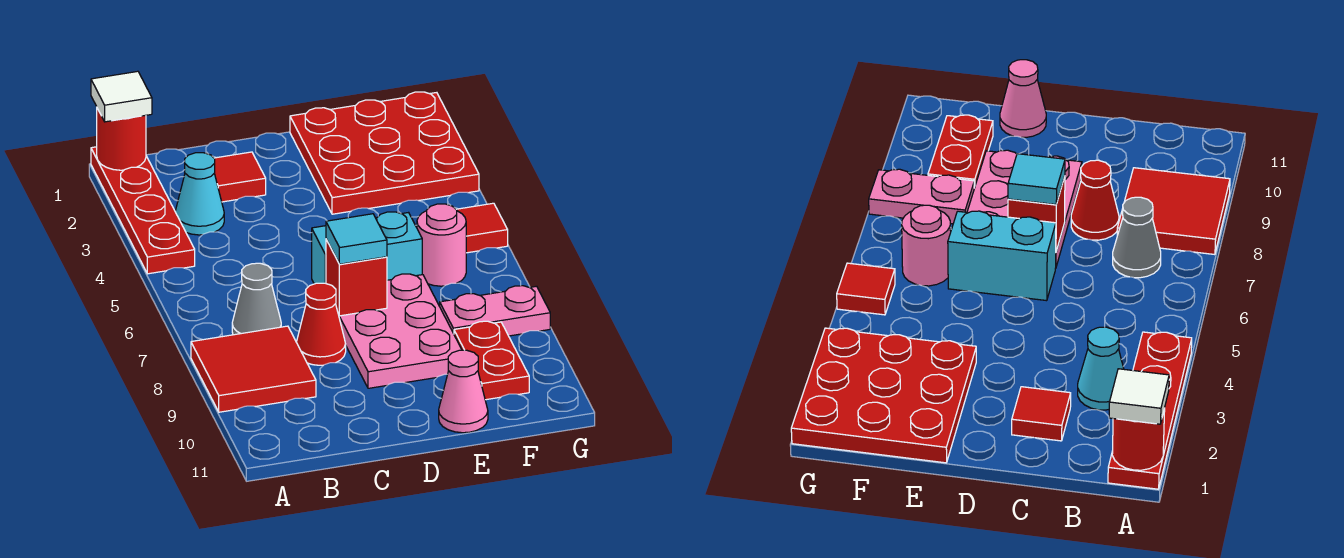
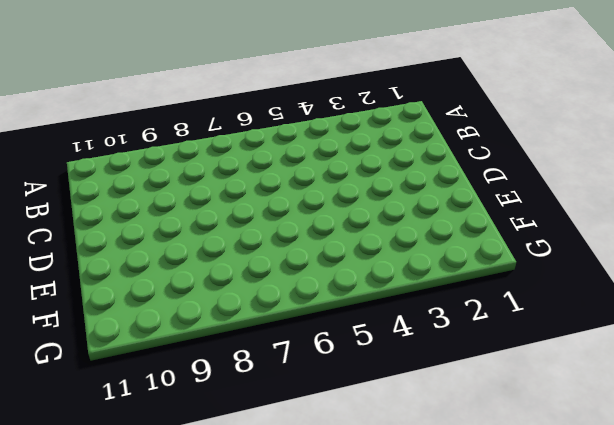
none -> red plate A1:A4 level 1
none -> red tile A8:B9 level 1
none -> cyan cone B3 level 1

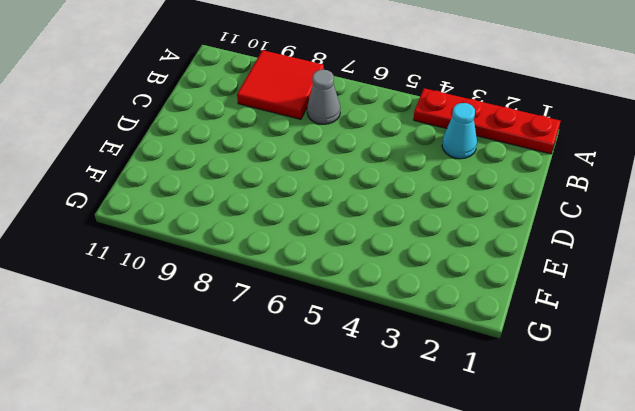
none -> red tile C2 level 1
none -> red cone C8 level 1
none -> cyan brick D6:E6 level 1

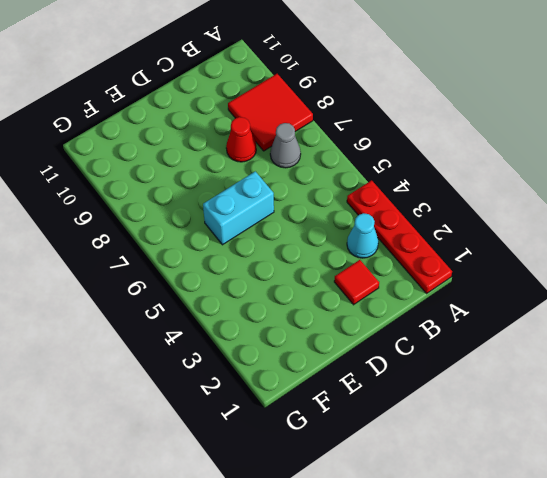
none -> pink plate D7:E9 level 1
none -> red plate E1:G3 level 1
none -> pink cone E11 level 1

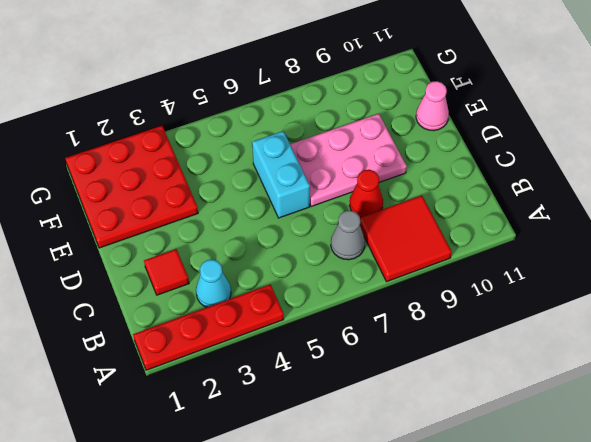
none -> pink round brick F6 level 1
none -> pink plate F8:G8 level 1
none -> red plate F9:F10 level 1

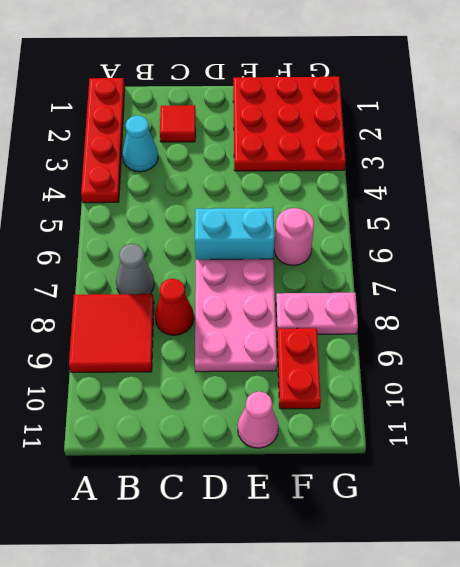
none -> red tile G5 level 1
none -> red round brick A1 level 2
none -> red brick D7 level 2

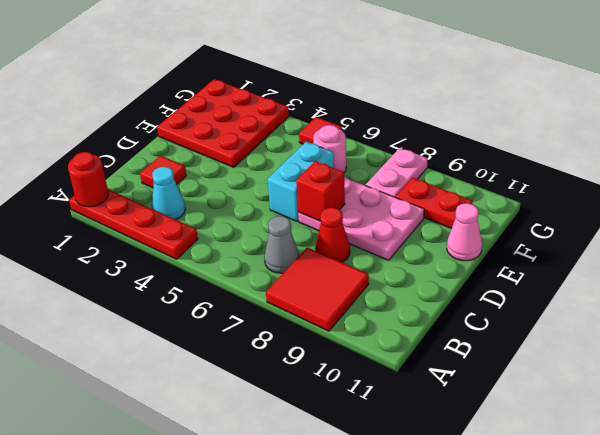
none -> white tile A1 level 3
none -> cyan tile D7 level 3

